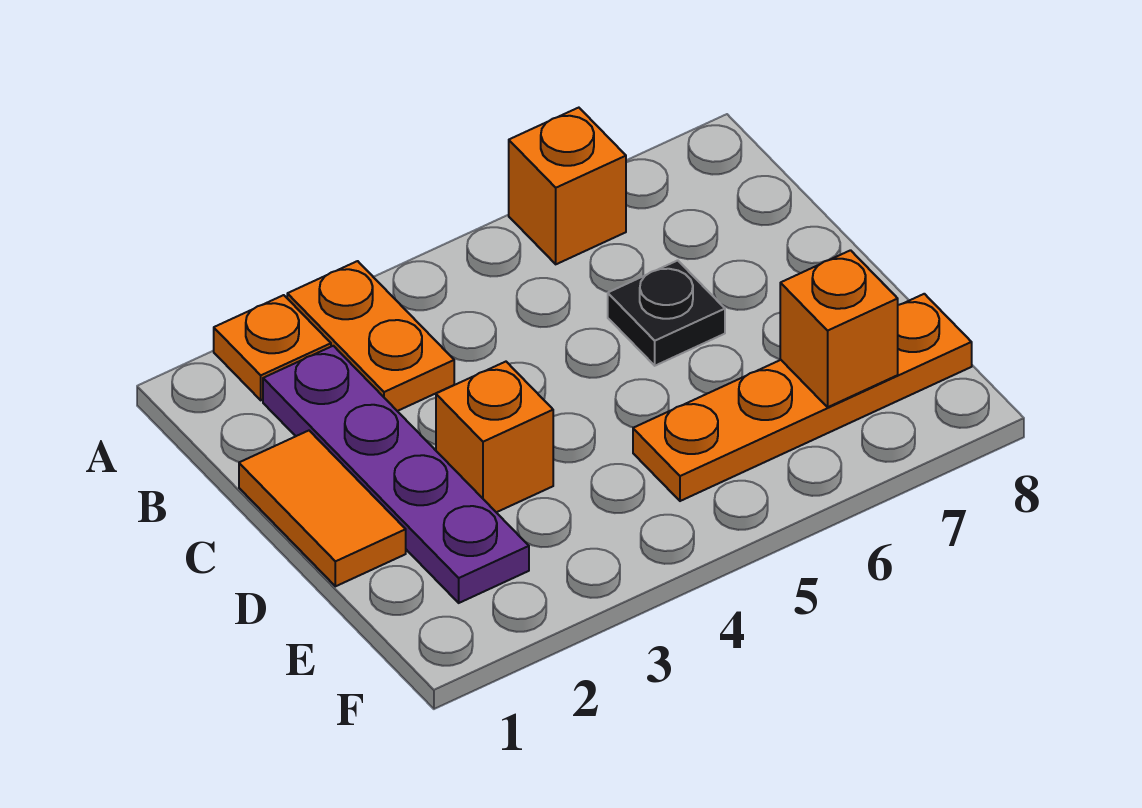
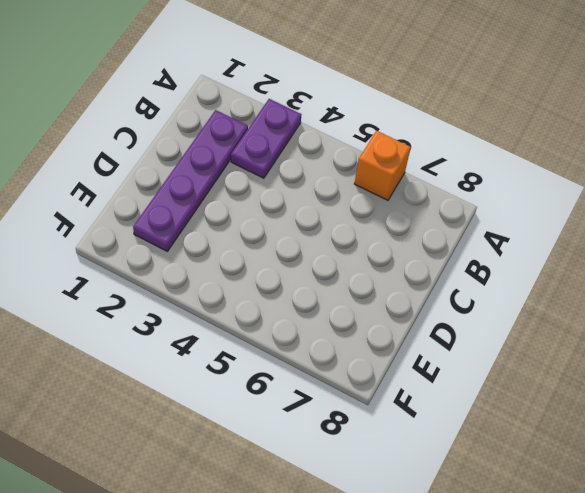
purple plate A3:B3 level 1 -> orange plate A3:B3 level 1
none -> orange plate A2 level 1
none -> orange tile C1:D1 level 1

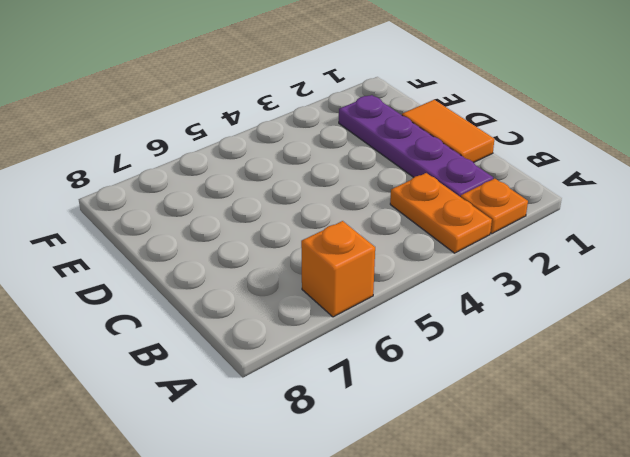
none -> black plate C6 level 1
none -> orange brick D3 level 1

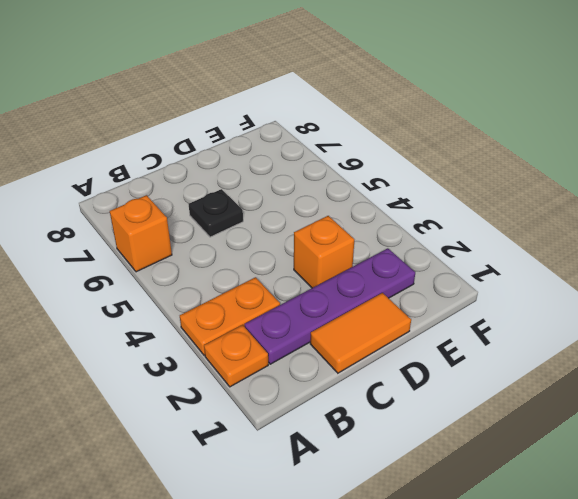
none -> orange plate E5:E8 level 1
none -> orange brick E7 level 2

